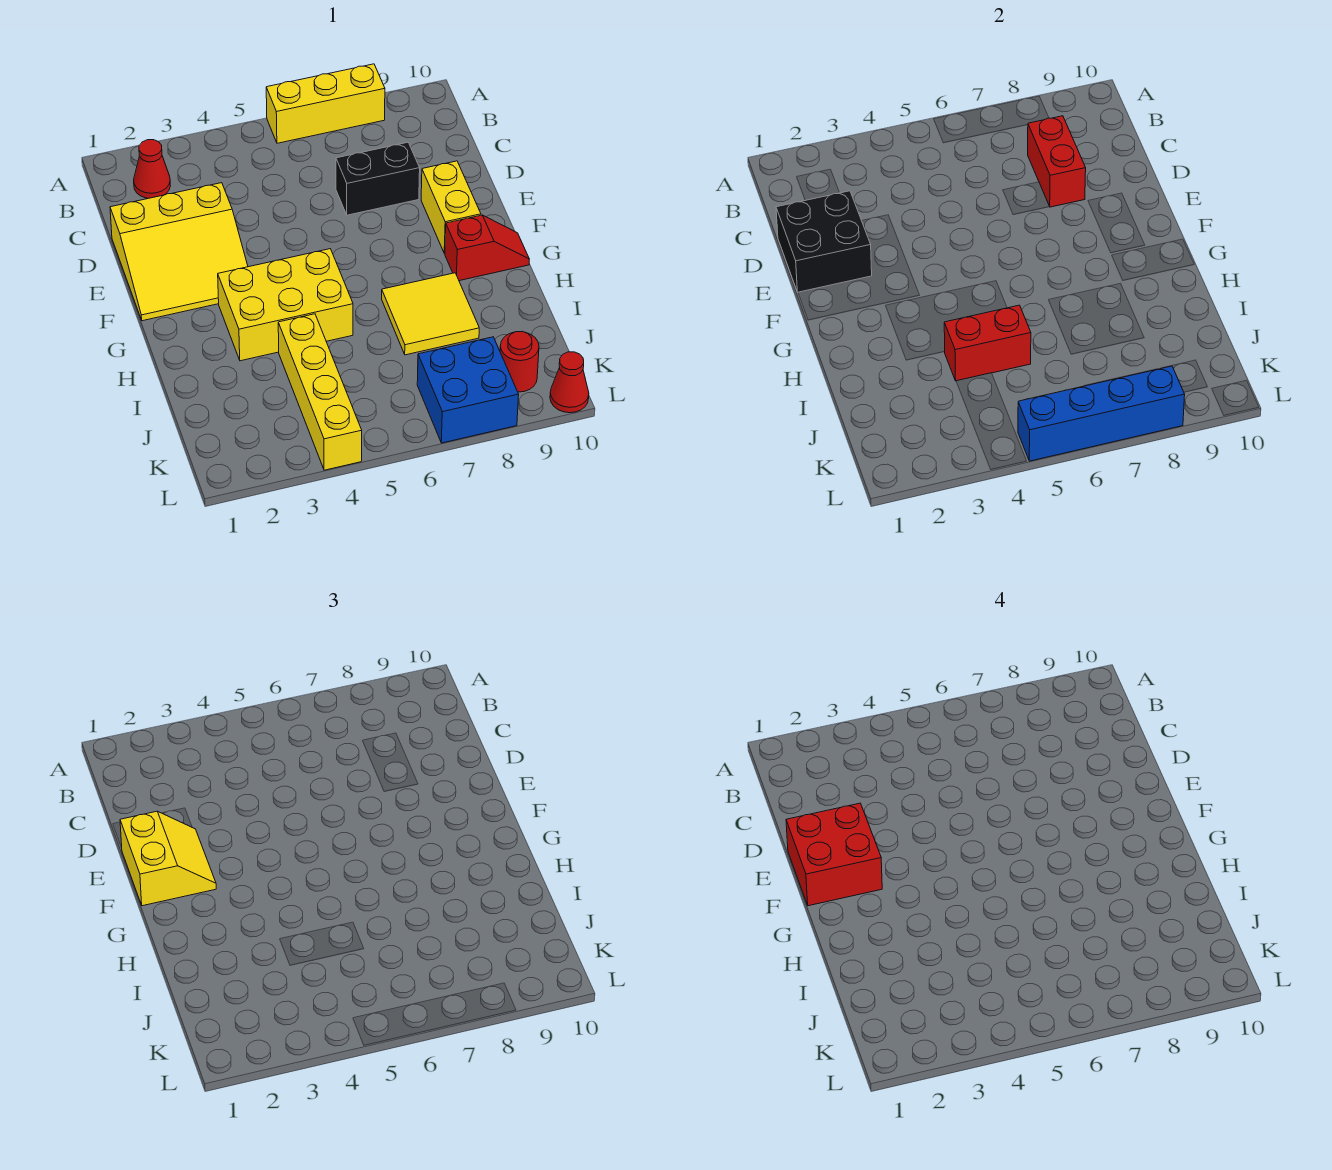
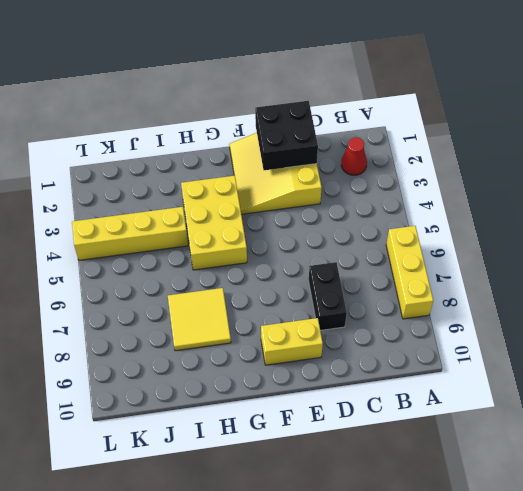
none -> red slope G9:G10 level 1 top 9
none -> blue brick K7:L8 level 1
none -> red round brick K9 level 1

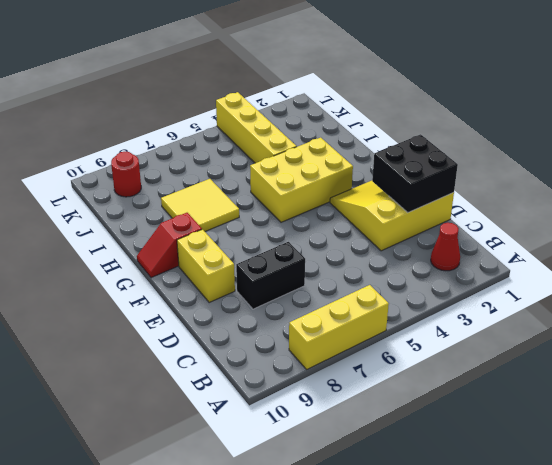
none -> blue brick K7:L8 level 1
none -> red cone L10 level 1
none -> red brick C8:D8 level 2

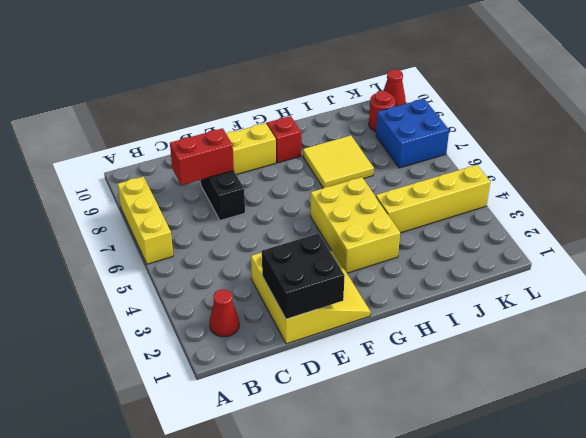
none -> red brick I4:I5 level 2
none -> blue brick L5:L8 level 2
none -> yellow slope E1:F2 level 3 top 1

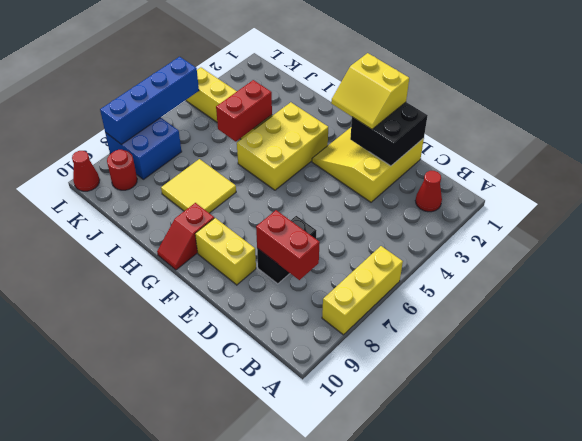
none -> red brick E1:F2 level 4

